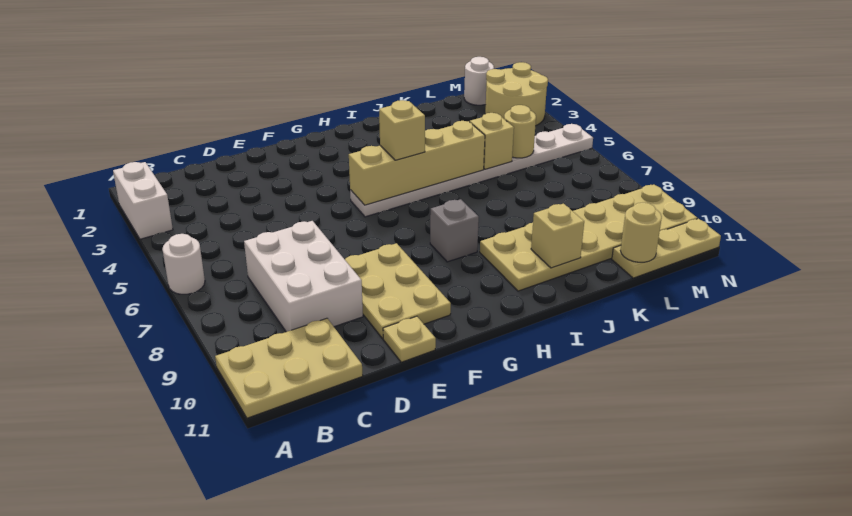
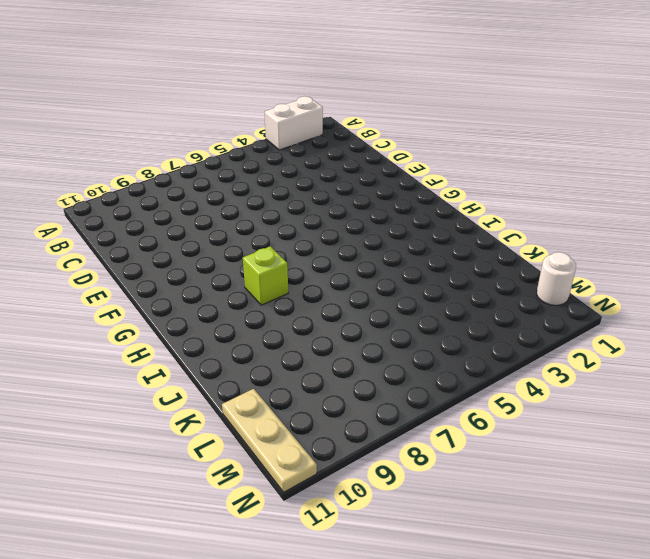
lime brick H8 level 1 -> grey brick H8 level 1
none -> white round brick A6 level 1
none -> tan plate A10:C11 level 1
none -> white brick C7:D9 level 1

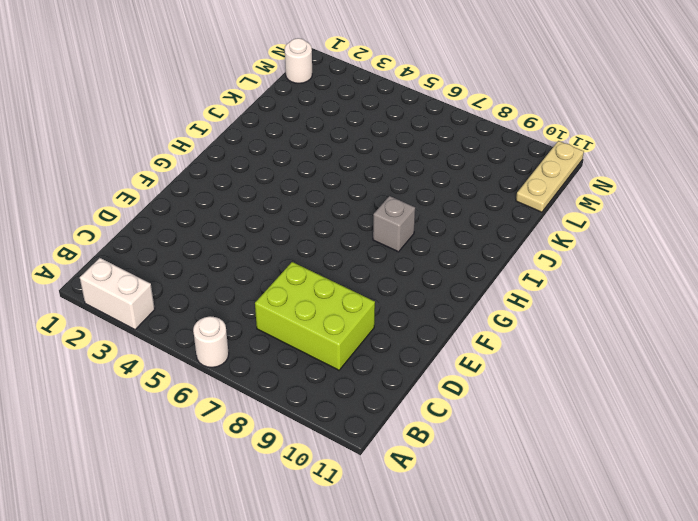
lime brick C7:D9 level 1 -> white brick C7:D9 level 1
none -> tan plate A10:C11 level 1
none -> tan plate E8:F10 level 1
none -> tan plate E11 level 1

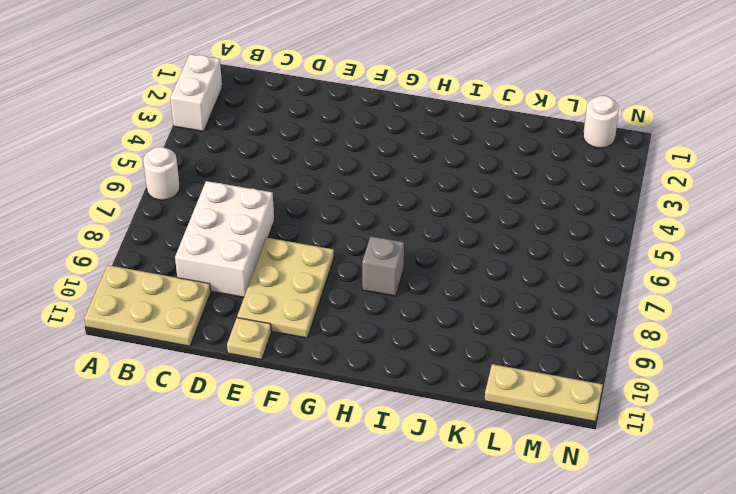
none -> white plate G5:N5 level 1
none -> tan plate I9:N10 level 1
none -> tan round brick M2:N3 level 1

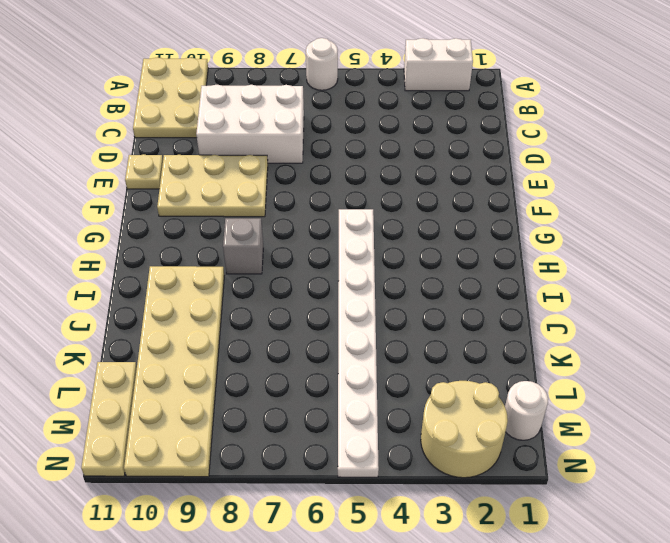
none -> tan brick G5:J5 level 2
none -> tan brick J10 level 2
none -> tan brick K5 level 2

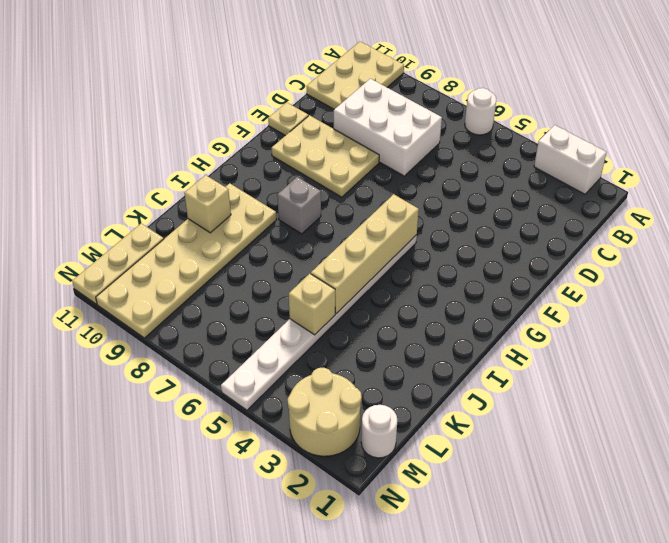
none -> tan round brick L5 level 2
none -> tan round brick L11 level 2
none -> tan brick H5 level 3

